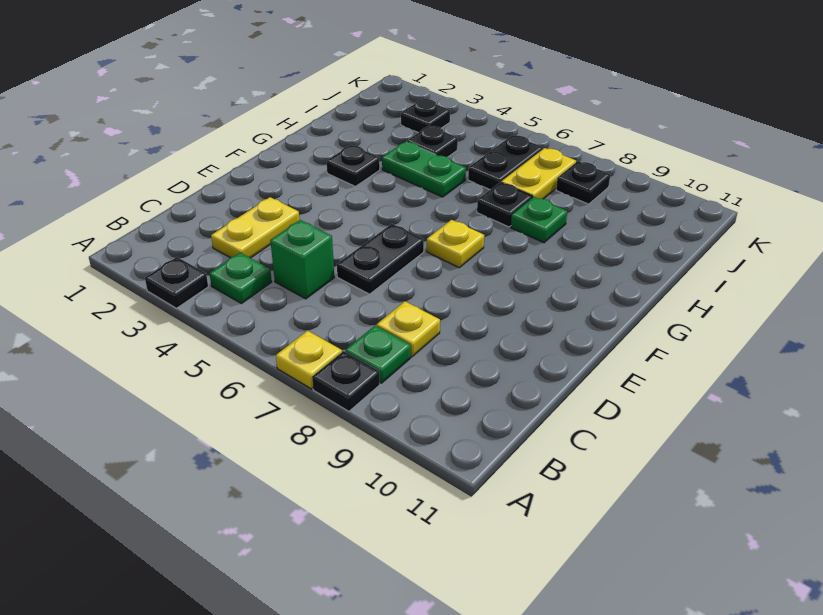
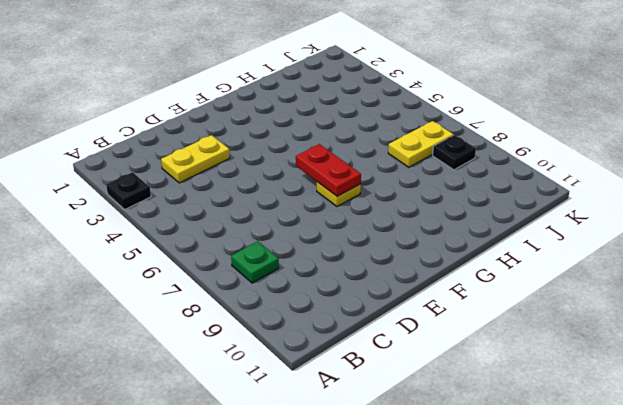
red plate F6:F7 level 2 -> none
none -> yellow plate A7 level 1
none -> black plate A8 level 1
none -> green plate B4 level 1

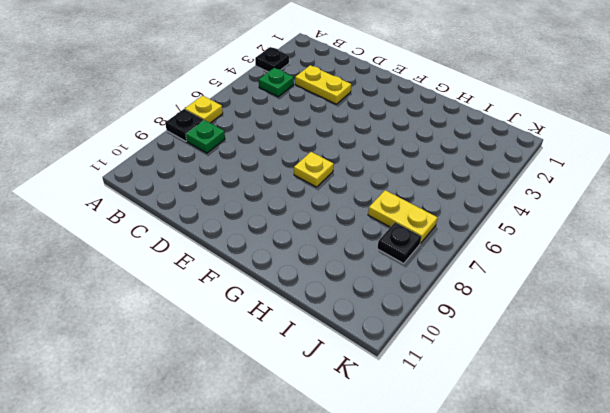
none -> green brick C5 level 1
none -> yellow plate C8 level 1
none -> black plate D6:E6 level 1

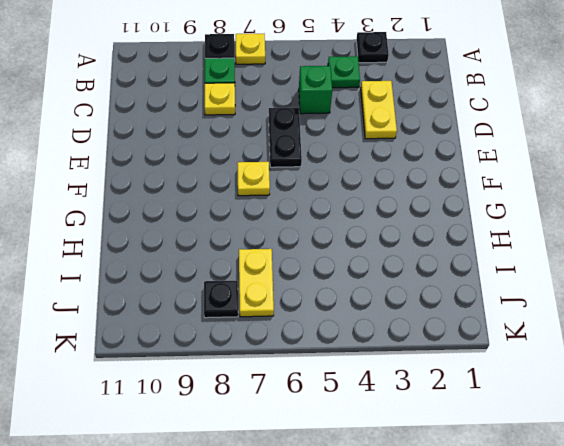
none -> black plate G3 level 1
none -> green plate H4:H5 level 1
none -> black plate H7 level 1

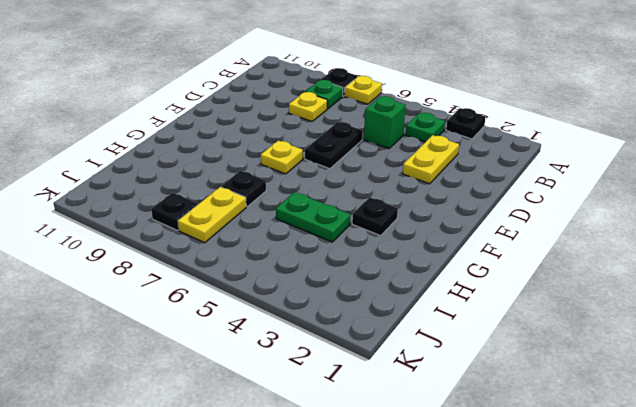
none -> green plate H8 level 1
none -> black plate I4 level 1
none -> black plate I6:J6 level 1

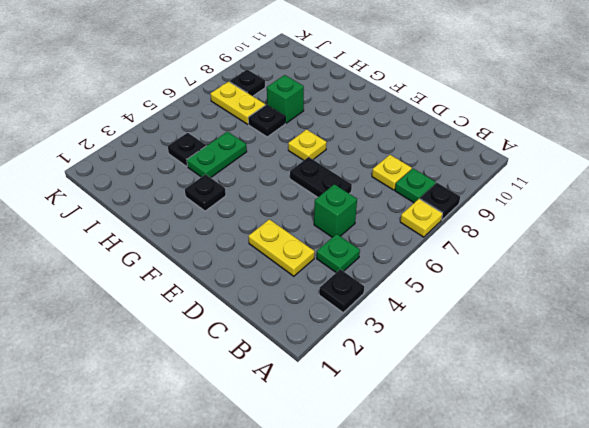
green brick H8 level 1 -> green plate H8 level 1
none -> black plate I6:J6 level 1
none -> black plate J3 level 1

